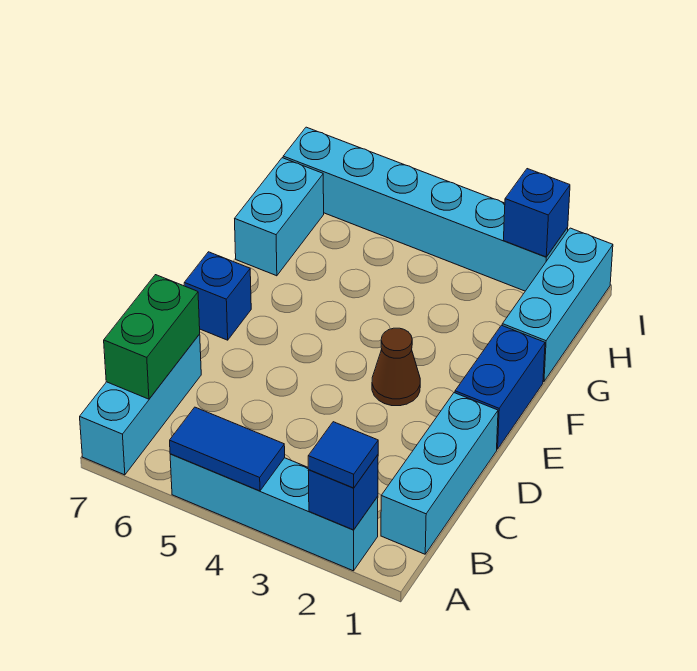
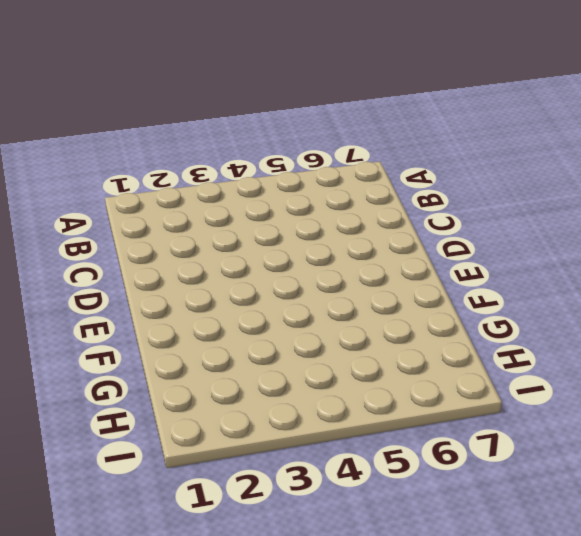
none -> cyan brick A2:A5 level 1
none -> cyan brick A7:C7 level 1
none -> cyan brick B1:D1 level 1

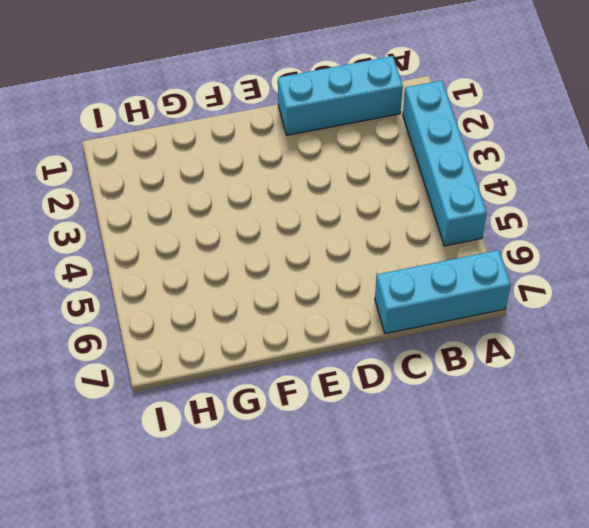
none -> blue brick E1:F1 level 1
none -> brown cone E3 level 1
none -> blue brick E7 level 1

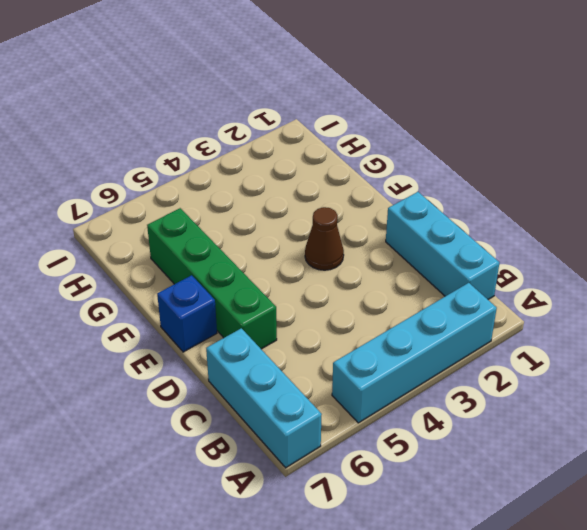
green brick D6:G6 level 1 -> none
none -> blue brick E1:F1 level 1
none -> cyan brick G1:I1 level 1
none -> cyan brick G7:H7 level 1

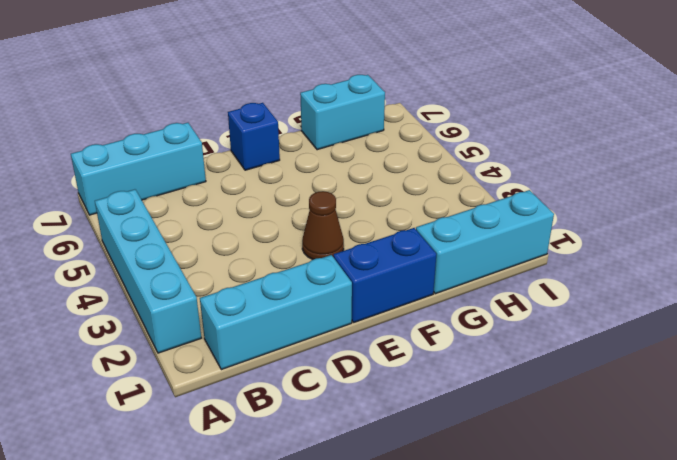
none -> cyan brick I2:I7 level 1
none -> blue brick A2 level 2
none -> blue tile A4:A5 level 2

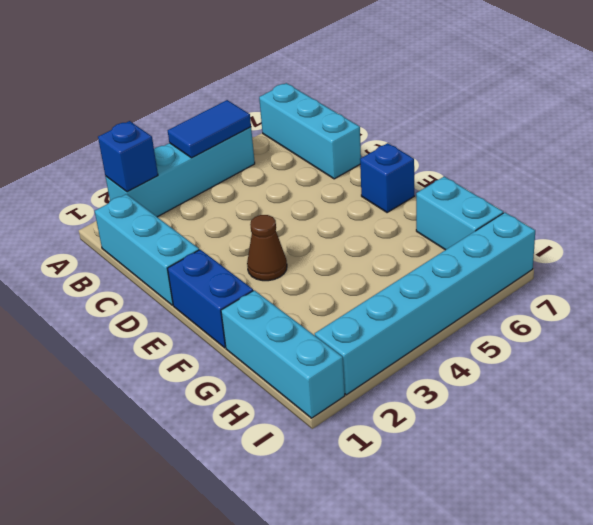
none -> green brick B7:C7 level 2
none -> blue brick I2 level 2
none -> blue tile A2 level 3

